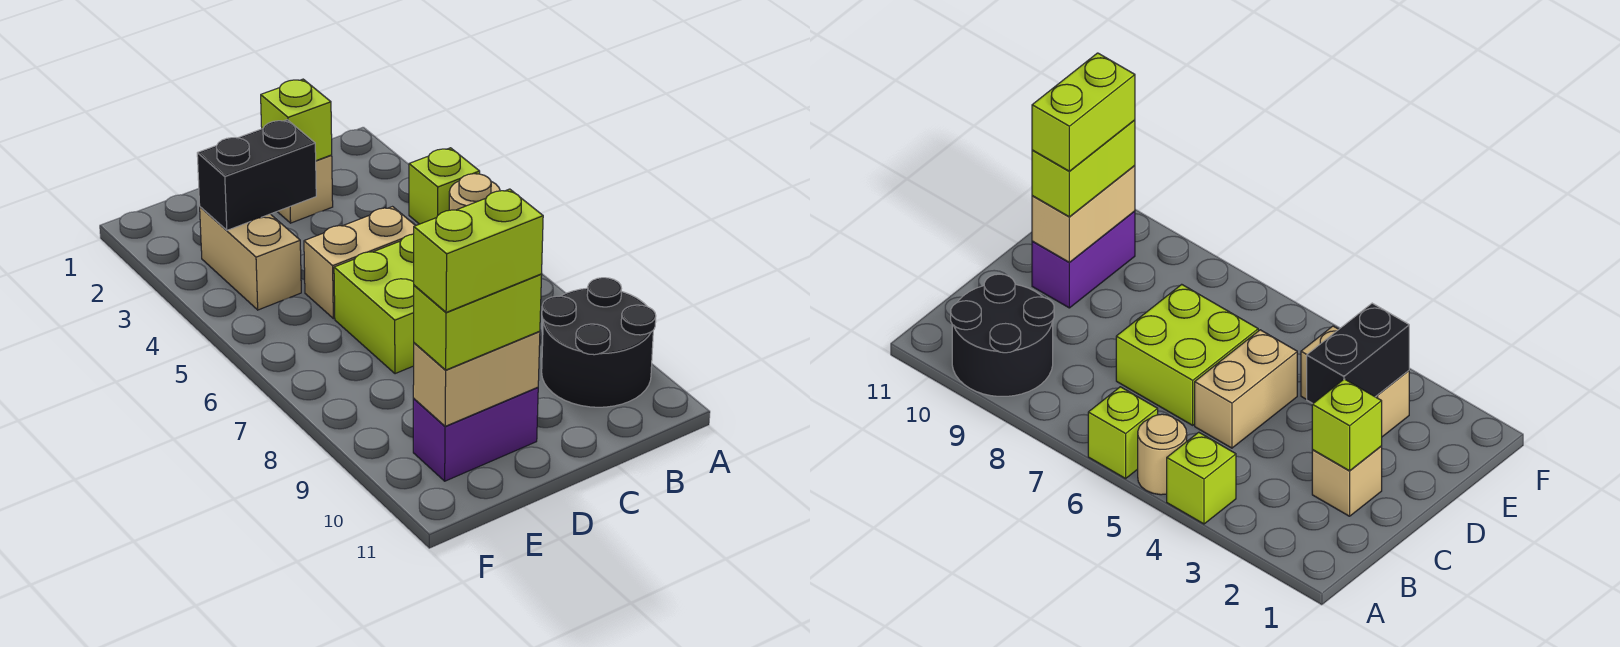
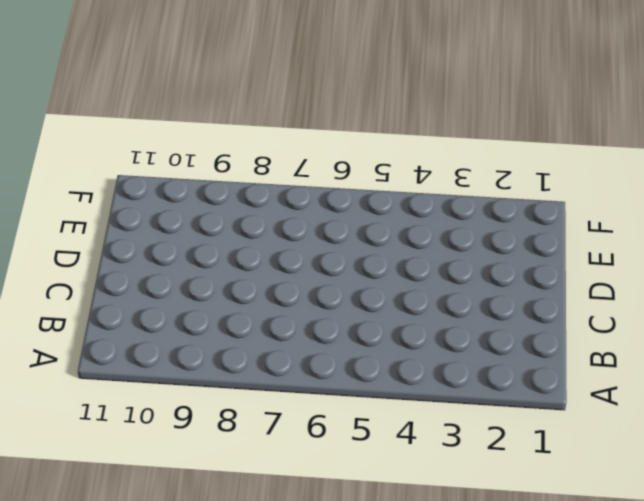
none -> lime brick A4 level 1
none -> tan round brick A5 level 1
none -> lime brick A6 level 1

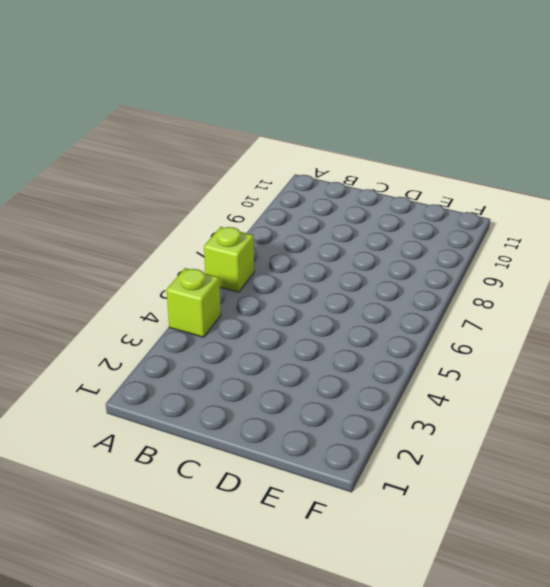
none -> tan round brick A5 level 1
none -> black round brick A9:B10 level 1
none -> tan brick C2 level 1

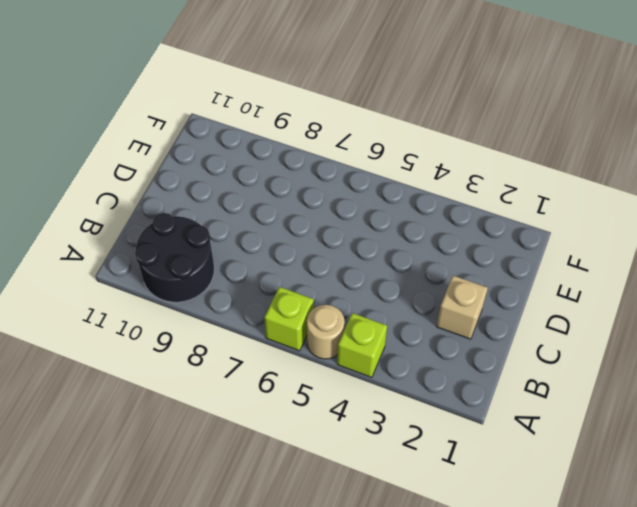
none -> tan brick C5:D5 level 1
none -> lime brick C6:D7 level 1
none -> purple brick D10:E10 level 1

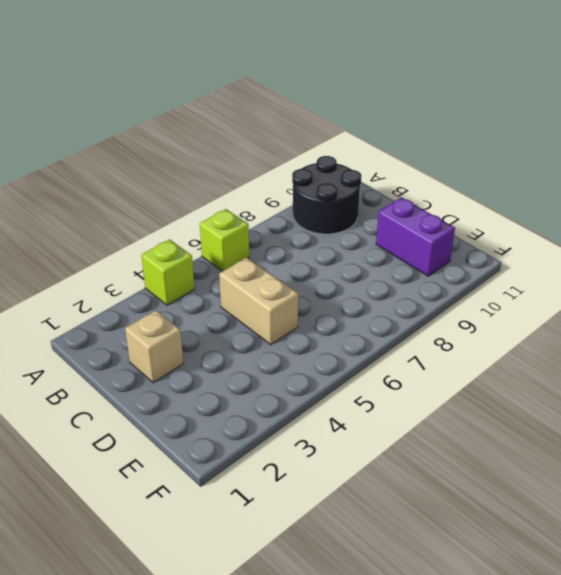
none -> tan round brick A5 level 1
none -> lime brick C6:D7 level 1
none -> tan brick E3:E4 level 1

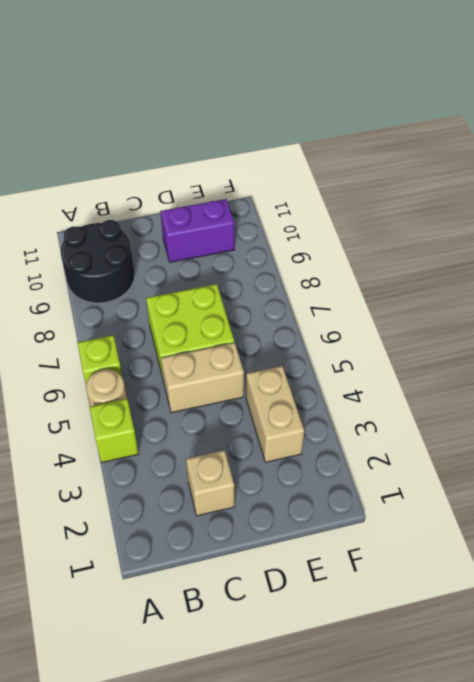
none -> lime brick C2 level 2
none -> black brick D3:E3 level 2
none -> tan brick D10:E10 level 2

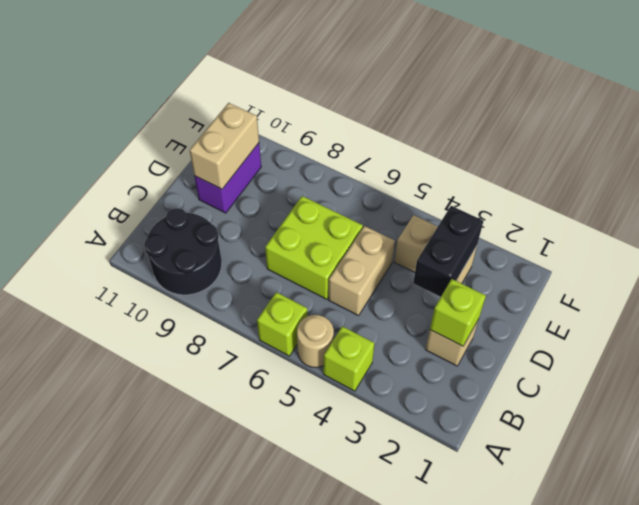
none -> lime brick D10:E10 level 3
none -> lime brick D10:E10 level 4

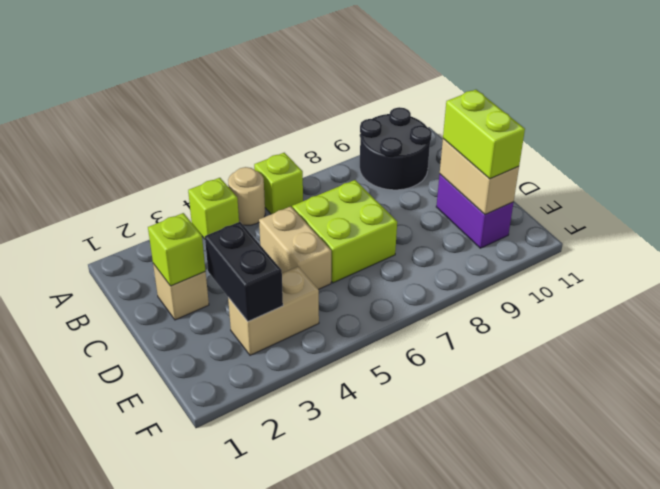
none -> lime brick D10:E10 level 4

